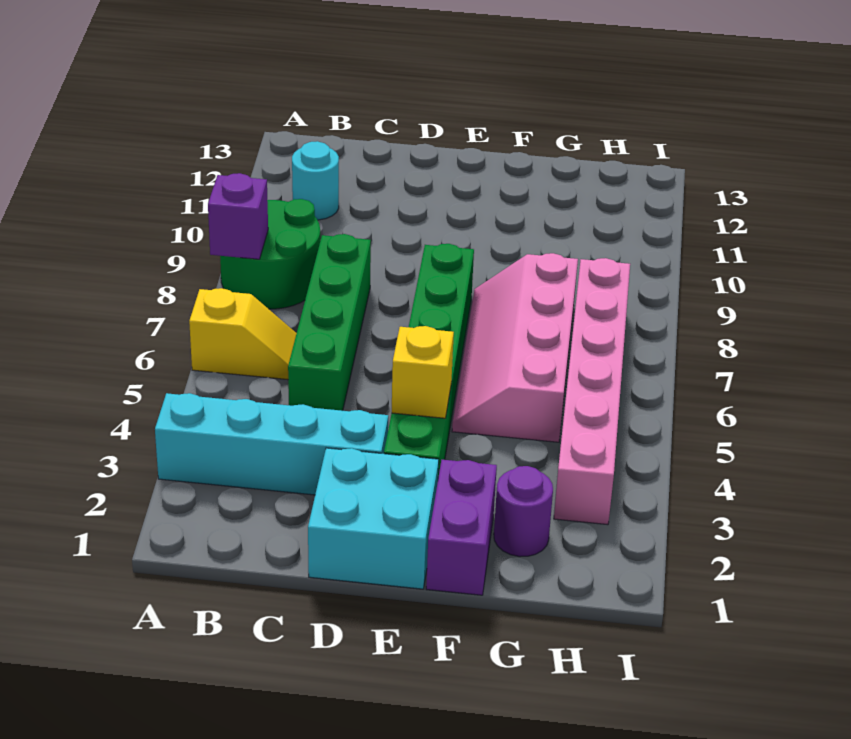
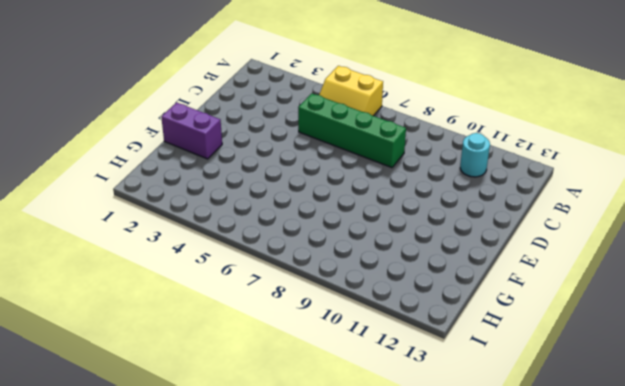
yellow slope A5:B6 level 1 top A -> yellow slope A6:B6 level 1 top A
none -> cyan brick A3:D3 level 1
none -> green round brick A8:B9 level 1
none -> cyan brick D1:E2 level 1

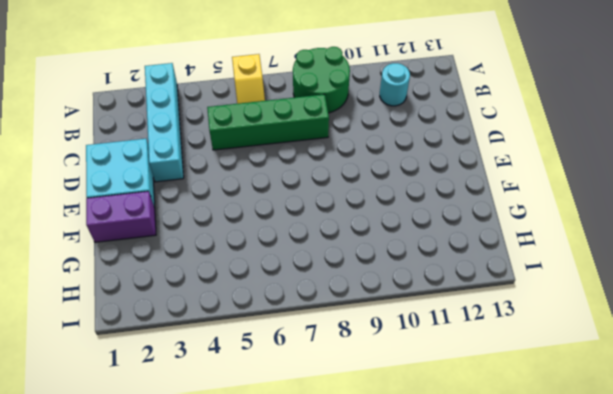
none -> green brick E3:E8 level 1
none -> pink slope F5:G8 level 1 top G
none -> purple round brick G2 level 1

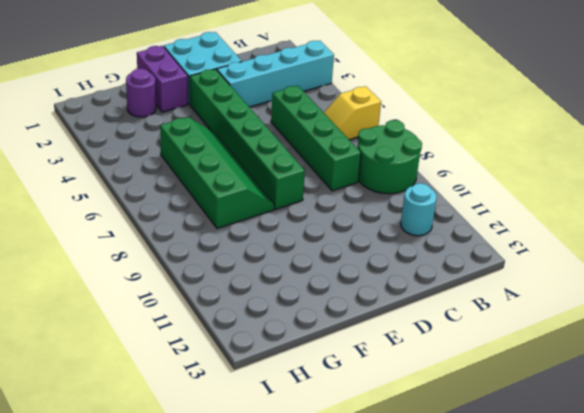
green slope F5:G8 level 1 top G -> pink slope F5:G8 level 1 top G
none -> pink brick H3:H8 level 1
none -> purple brick A8 level 2
none -> yellow brick E4 level 2

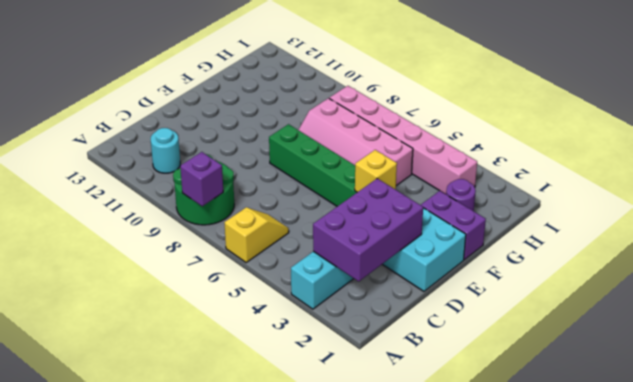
purple brick B2:D3 level 2 -> none
none -> green brick C5:C8 level 1

